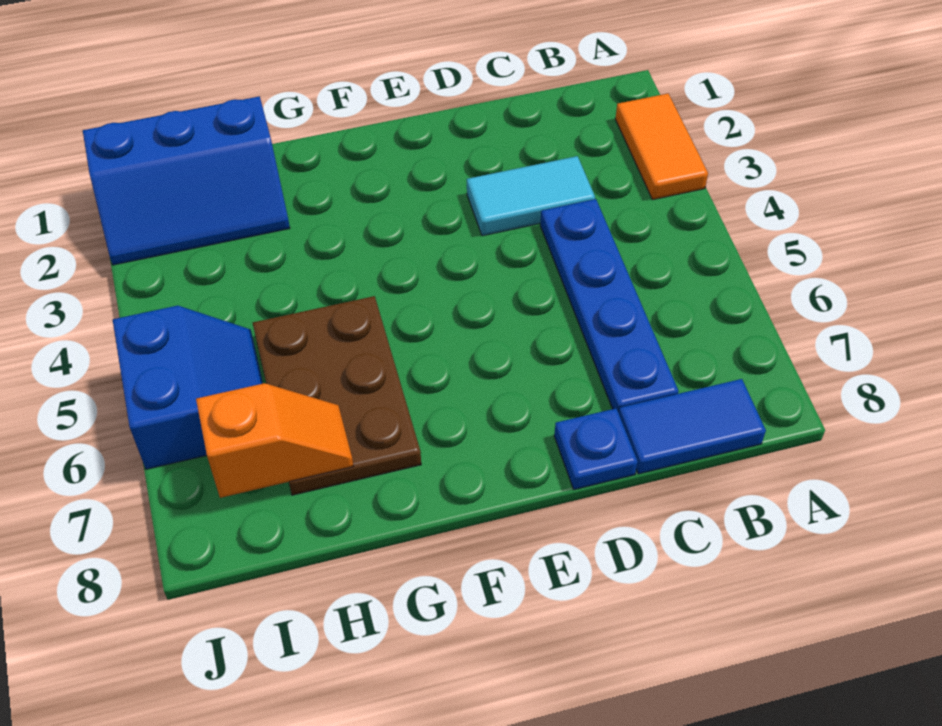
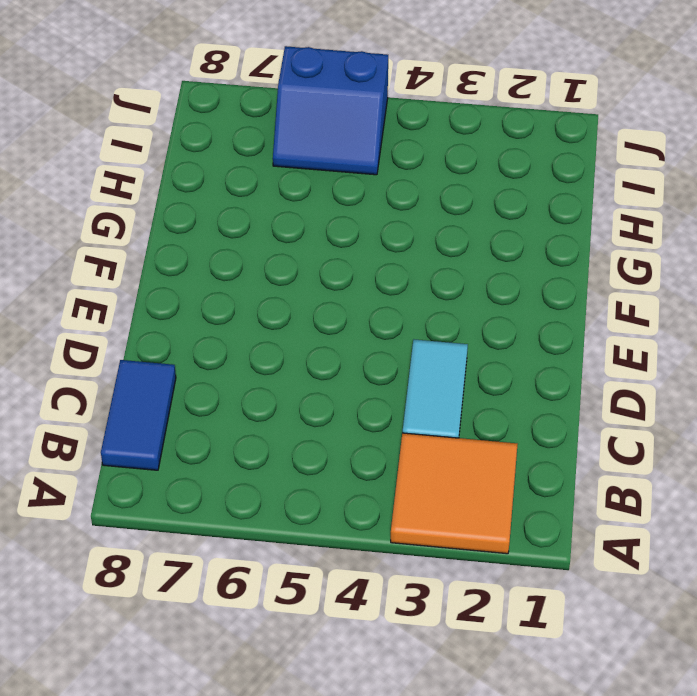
orange tile A2:B3 level 1 -> orange tile A2:A3 level 1
none -> blue plate C4:C7 level 1
none -> blue plate D8 level 1

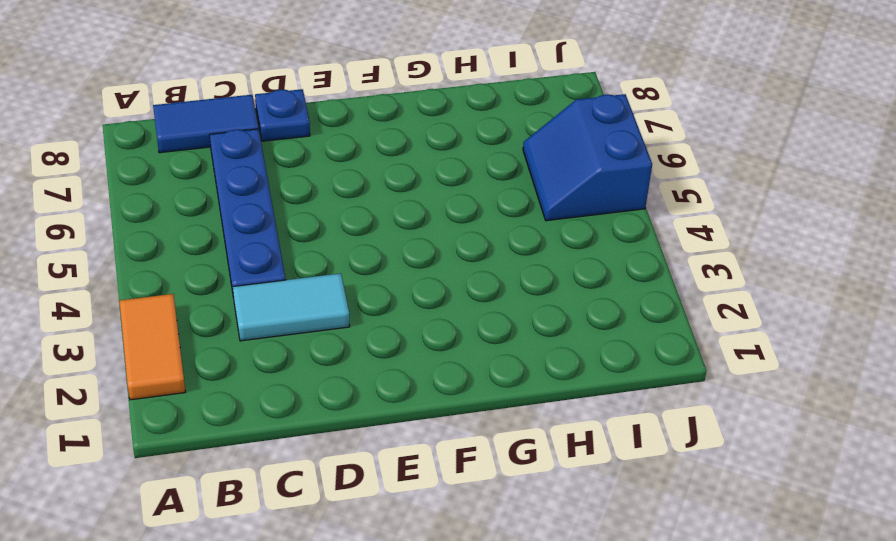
none -> brown plate G5:H7 level 1
none -> blue slope H1:J2 level 1 top 1

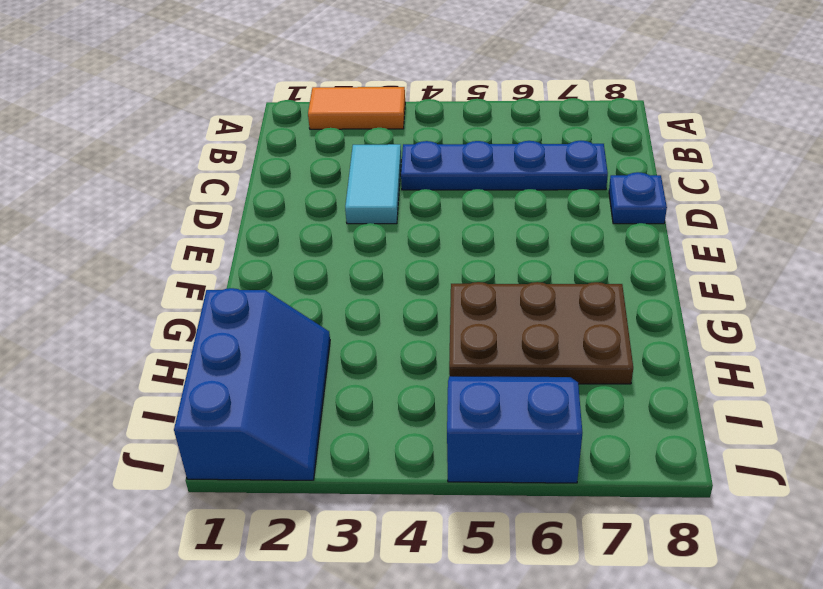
none -> blue tile B8:C8 level 1
none -> orange slope H7:I7 level 2 top I

